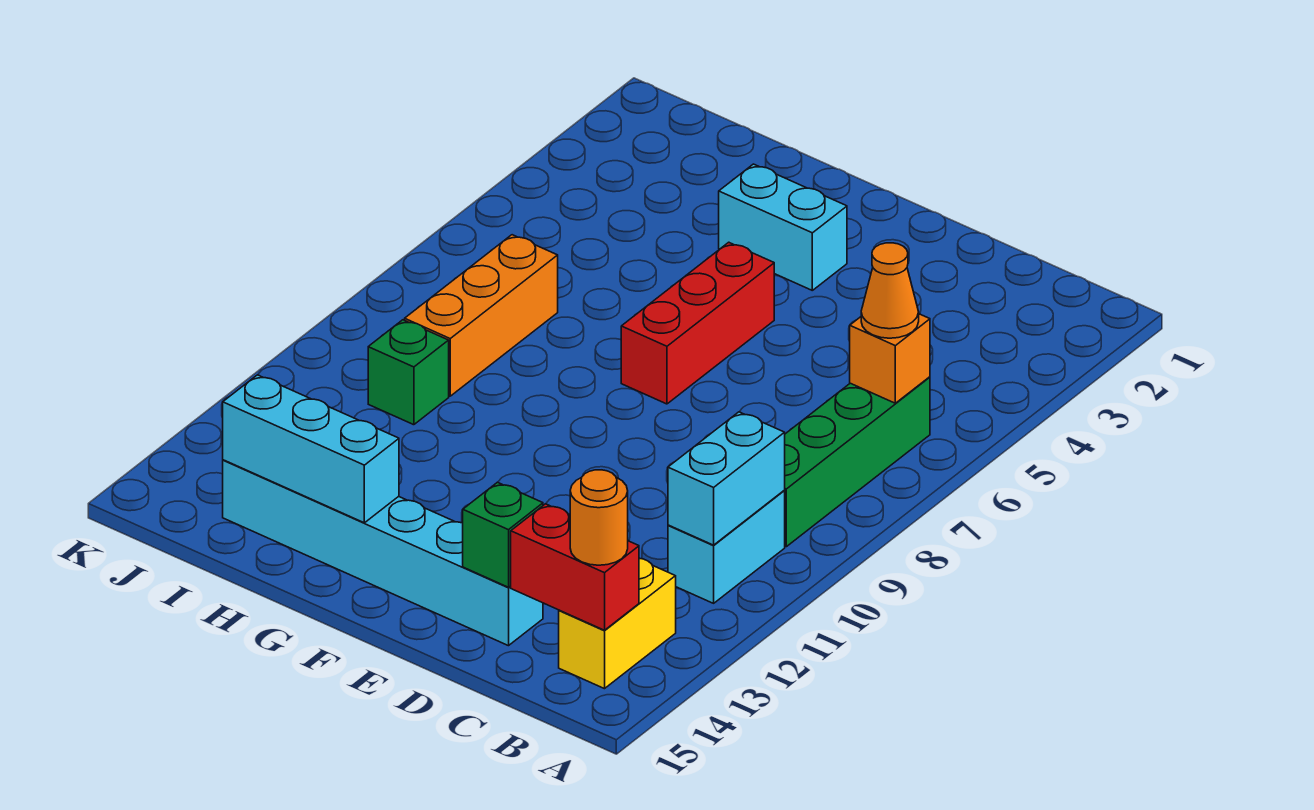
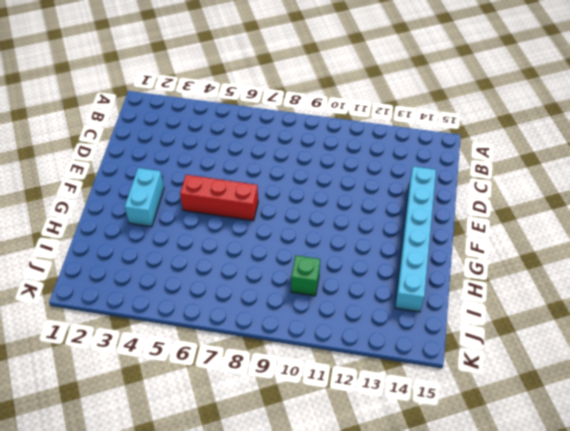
none -> green brick B6:B9 level 1
none -> cyan brick B10:B11 level 1
none -> yellow brick B13:B14 level 1

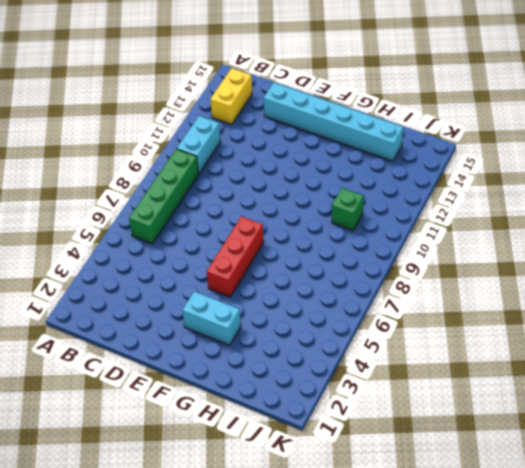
none -> orange brick I7:I9 level 1
none -> orange brick B6 level 2
none -> cyan brick B10:B11 level 2

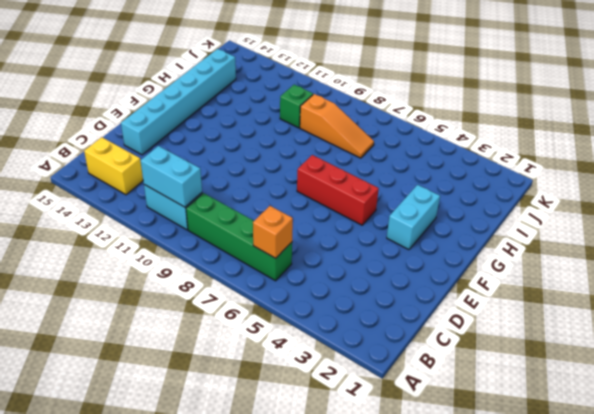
orange slope I7:I9 level 1 top 9 -> orange brick I7:I9 level 1
none -> red brick B14:C14 level 2
none -> green brick D14 level 2
none -> cyan brick G14:I14 level 2

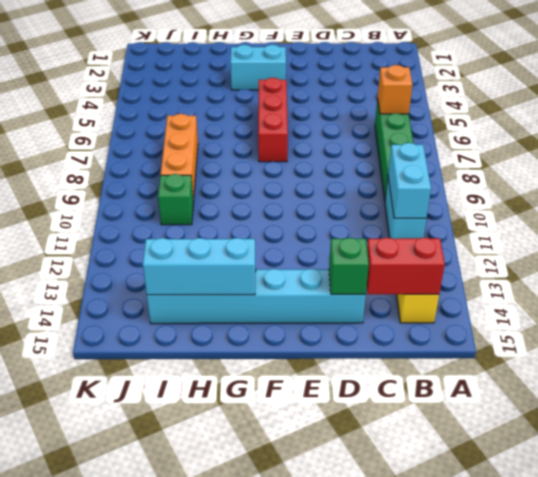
none -> orange cone B6 level 3
none -> orange round brick B14 level 3

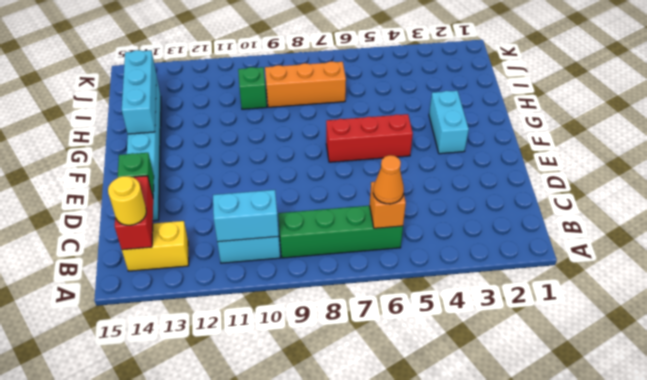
yellow round brick B14 level 3 -> orange round brick B14 level 3

